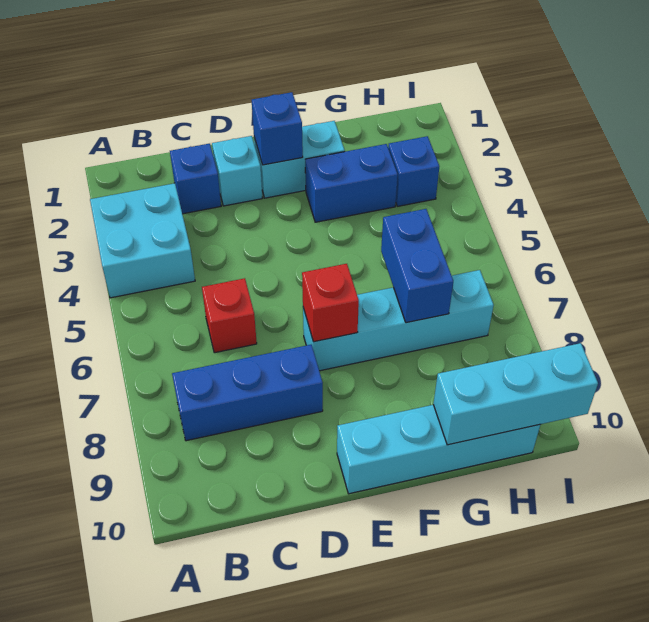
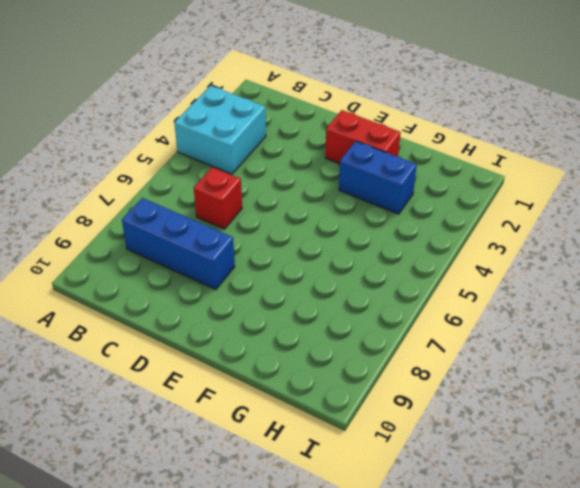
red brick E2:F2 level 1 -> cyan brick E2:F2 level 1
none -> blue brick C2 level 1
none -> cyan brick D2 level 1
none -> cyan brick E7:H7 level 1

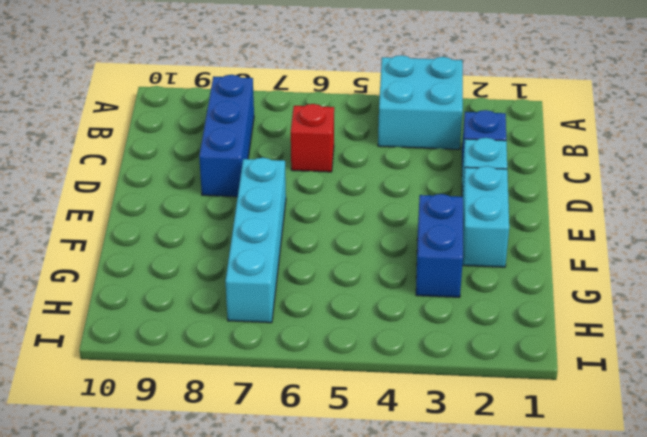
none -> cyan brick E10:H10 level 1
none -> blue brick H3 level 1
none -> blue brick E2 level 2

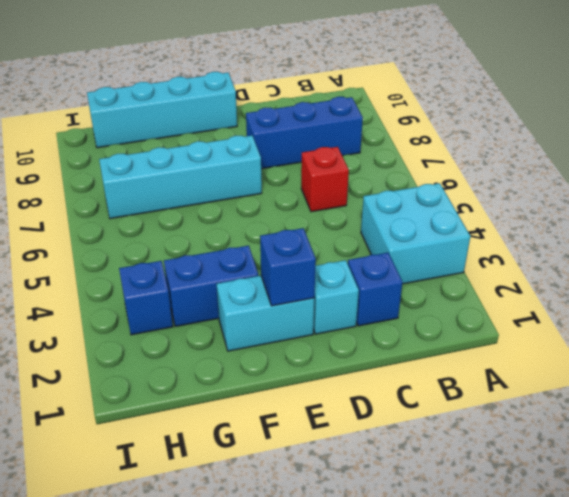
none -> red brick E7 level 2
none -> blue brick G6:G7 level 2
none -> cyan brick G10:I10 level 2

